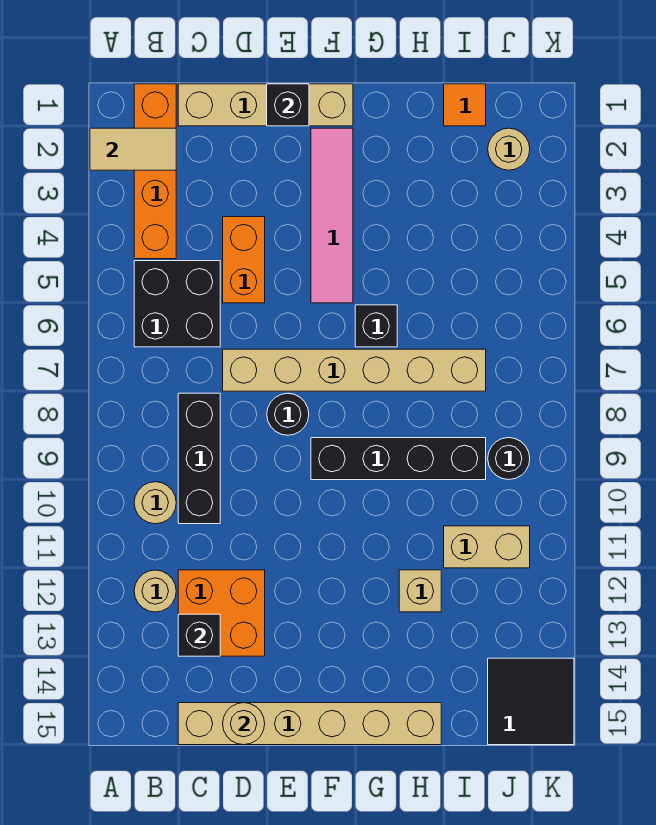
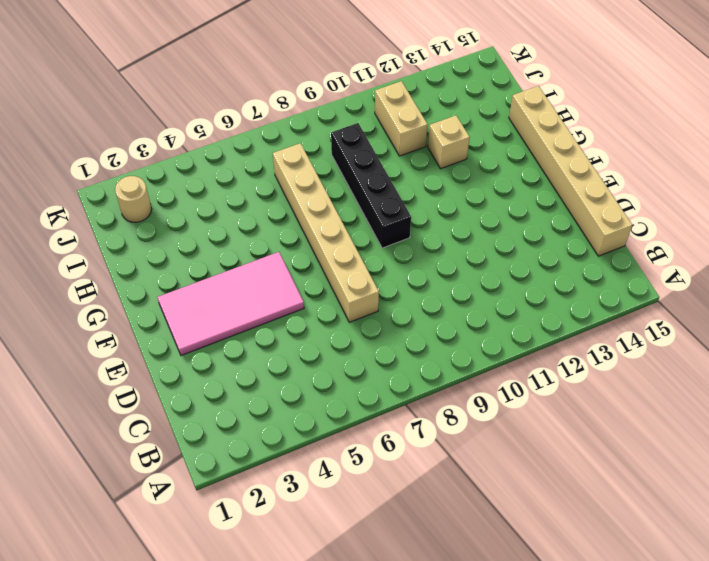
pink tile E2:F5 level 1 -> pink tile F2:F5 level 1
none -> orange brick B1:B4 level 1
none -> black brick B5:C6 level 1
none -> tan round brick B10 level 1

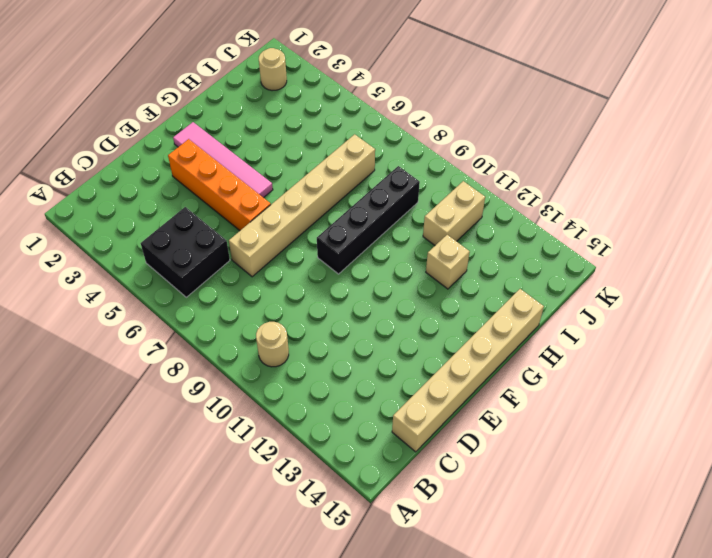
orange brick E3:E6 level 1 -> orange brick B1:B4 level 1
none -> tan round brick B12 level 1
none -> tan brick C1:F1 level 1
none -> black brick C8:C10 level 1

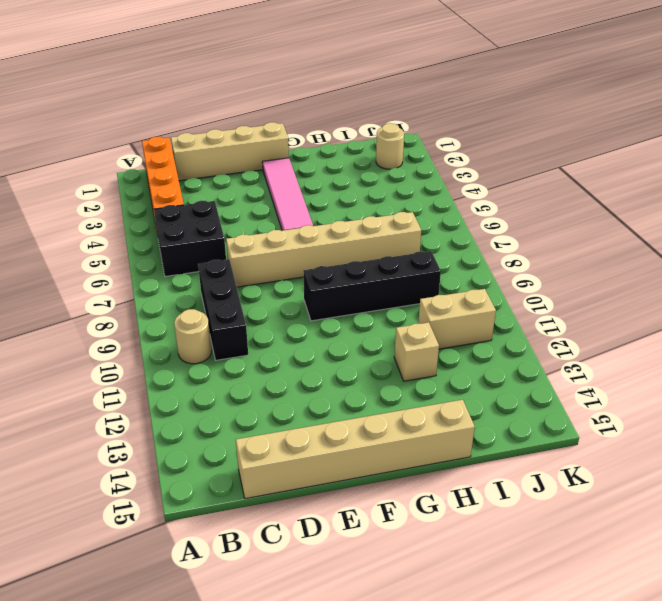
none -> tan round brick B12 level 1
none -> orange brick C12:D13 level 1
none -> orange brick D4:D5 level 1

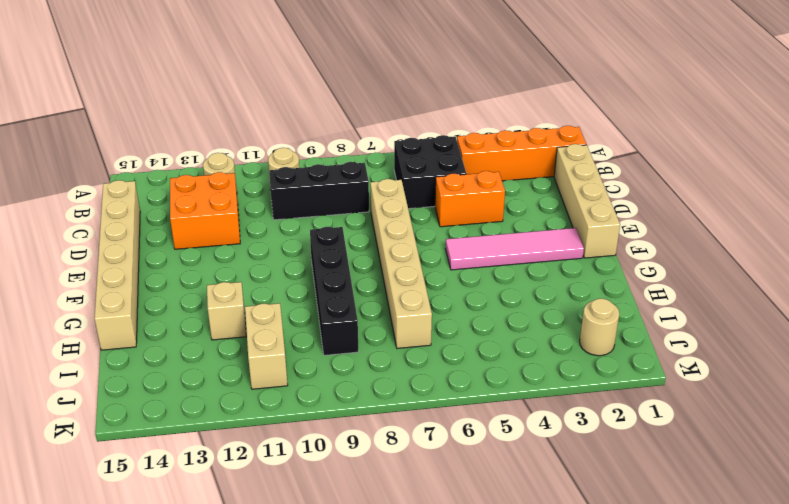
none -> black round brick E8 level 1
none -> black brick G6 level 1
none -> orange tile I1 level 1

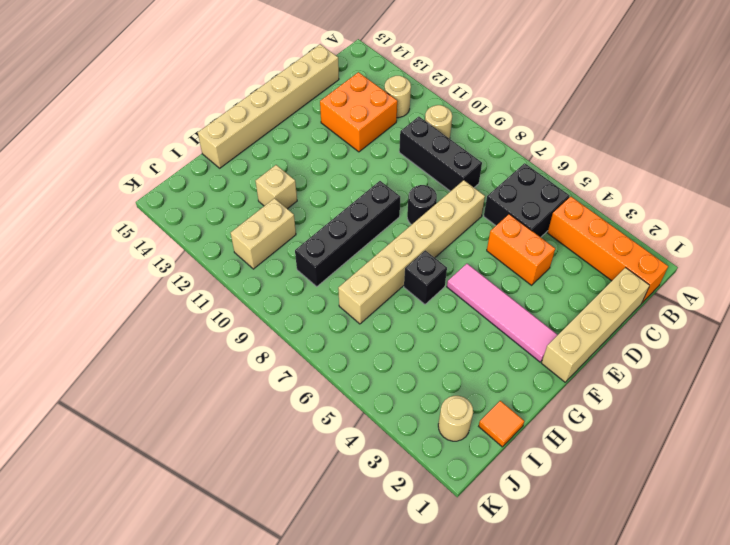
none -> black round brick J9 level 1
none -> black tile J14:K15 level 1
none -> tan tile A2:B2 level 2

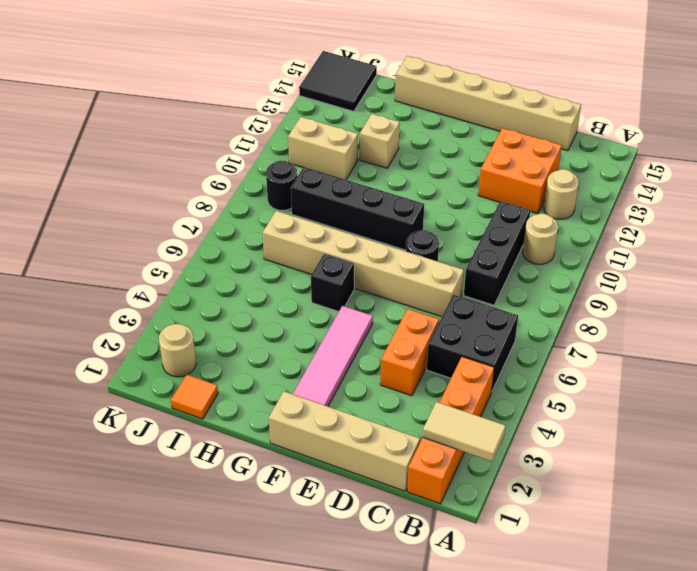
none -> black brick C13 level 2
none -> tan round brick D15 level 2
none -> black brick E1 level 2

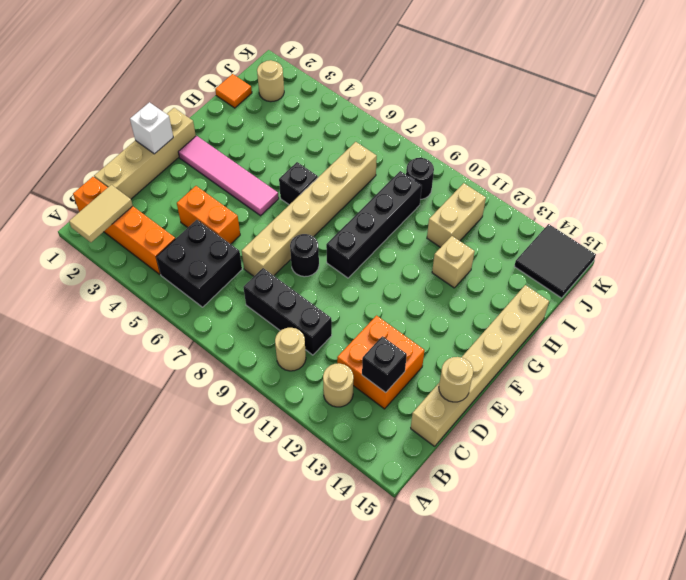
white brick E1 level 2 -> black brick E1 level 2

